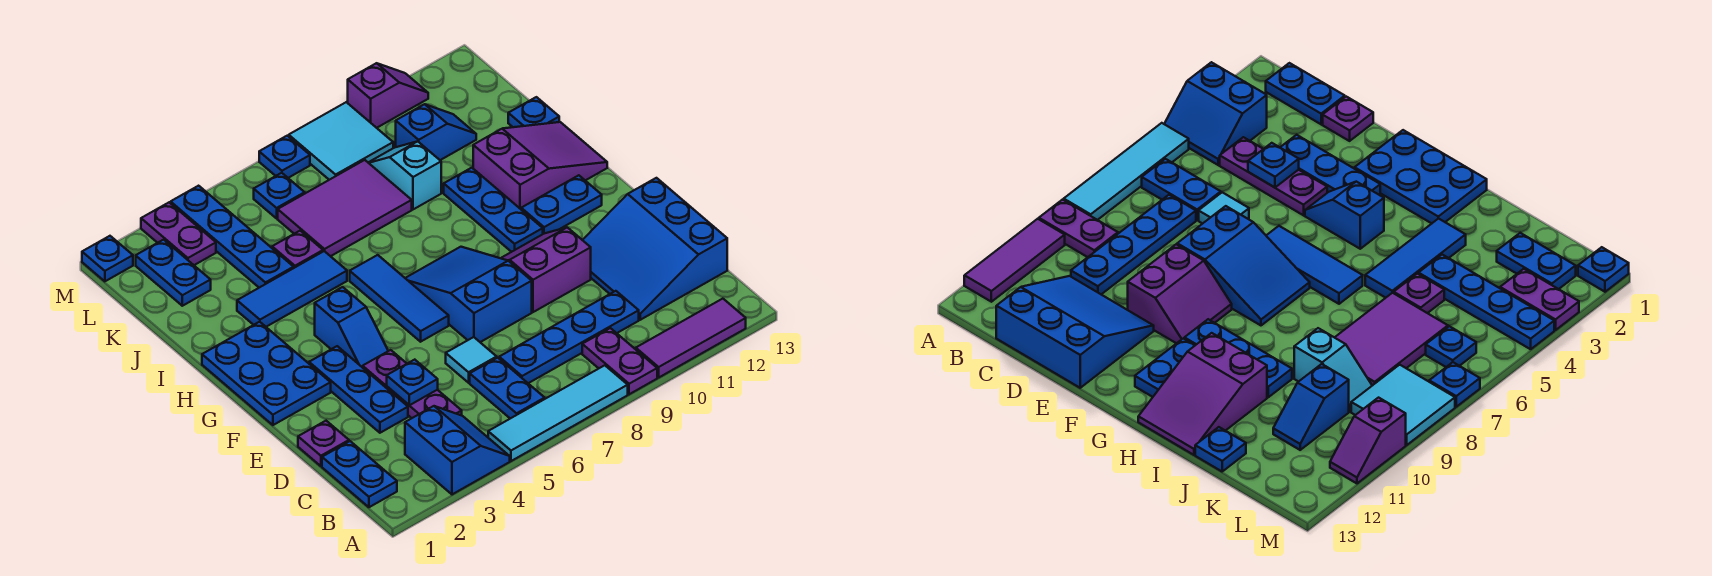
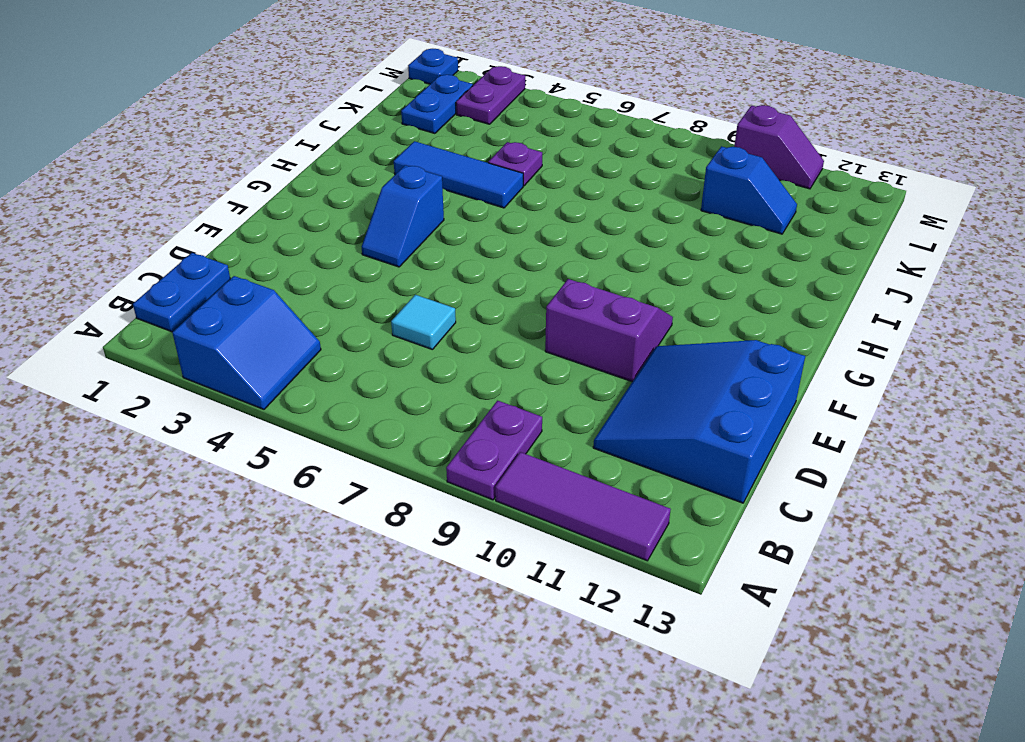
none -> cyan tile A5:A8 level 1
none -> blue plate B6:C6 level 1
none -> purple plate C4:E4 level 1
none -> blue plate C7:C10 level 1

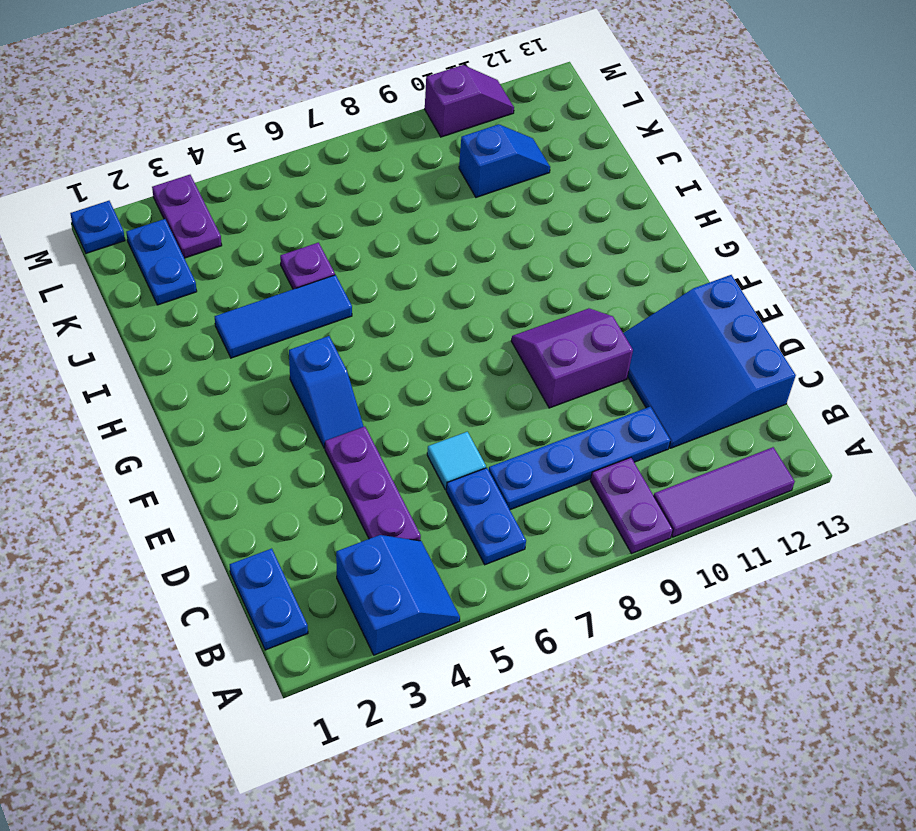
none -> cyan tile A5:A8 level 1
none -> purple plate D1 level 1
none -> blue plate D3:F3 level 1
none -> blue slope E7:G8 level 1 top E

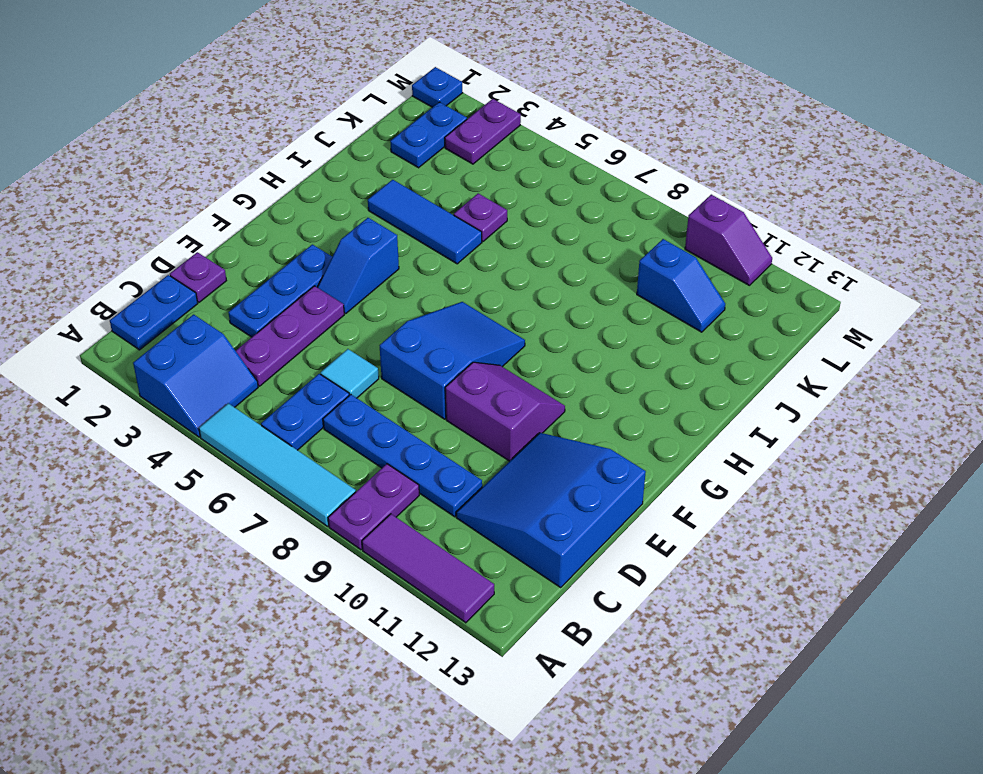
none -> blue plate F1:H2 level 1
none -> blue tile F6:H6 level 1
none -> blue plate G10:I10 level 1
none -> blue plate G11:G12 level 1

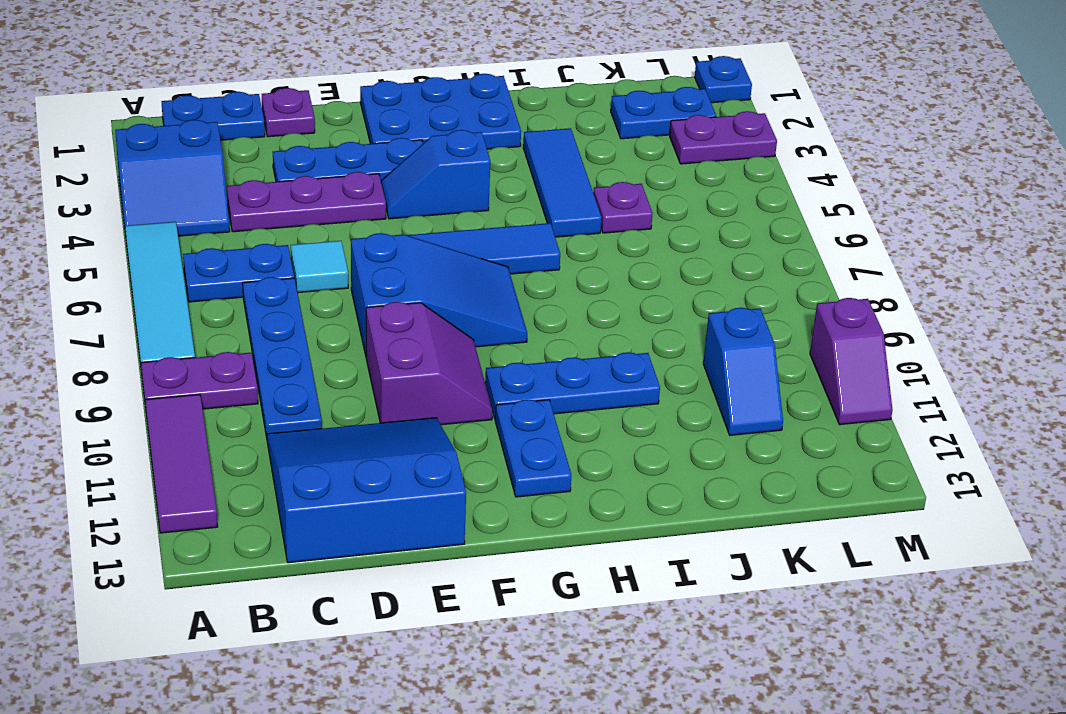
none -> purple slope H11:I13 level 1 top 11
none -> blue plate J4:M4 level 1
none -> purple tile J6:K8 level 1
none -> cyan slope J9:K9 level 1 top J

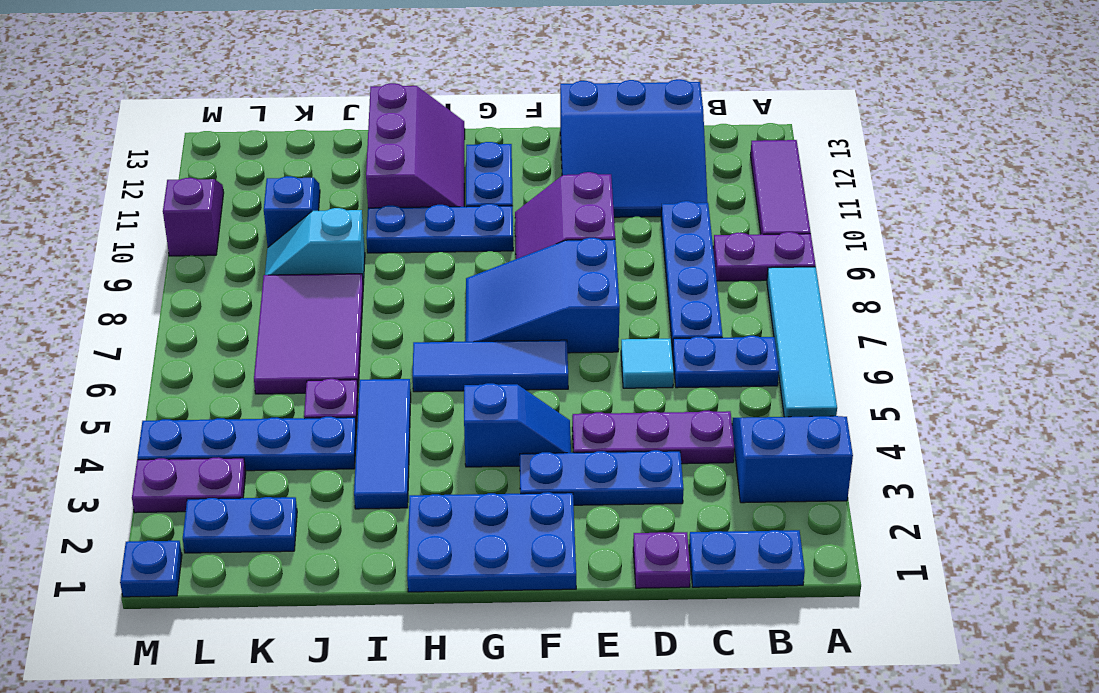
purple slope H11:I13 level 1 top I -> purple slope H11:I13 level 1 top 11
none -> blue plate J13 level 1
none -> blue plate L6 level 1
none -> cyan tile L8:M9 level 1
none -> blue plate M7 level 1

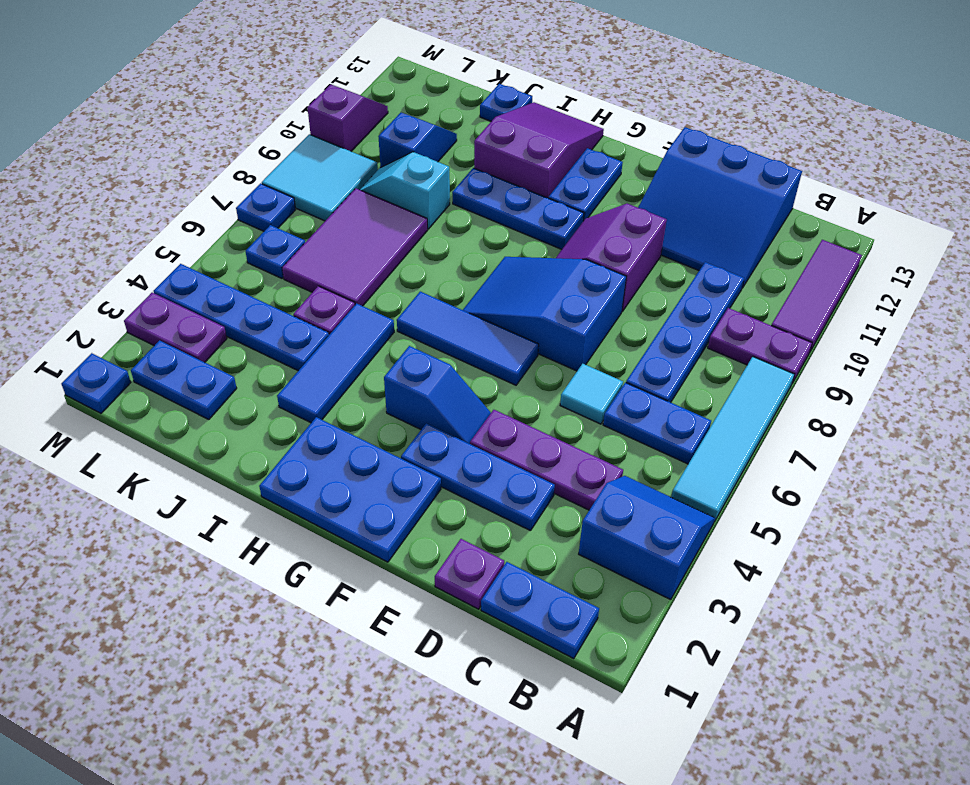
none -> blue plate D4 level 2

